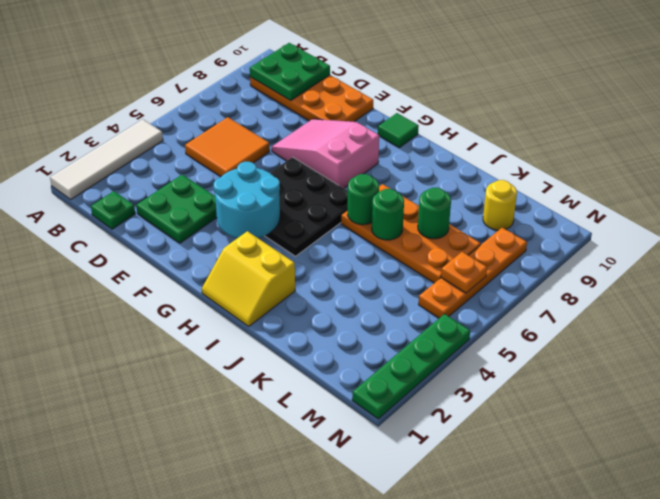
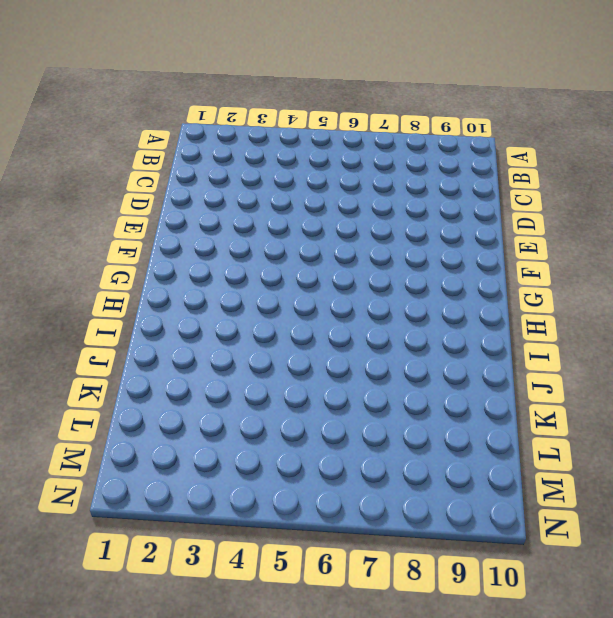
none -> white tile A1:A4 level 1
none -> orange plate B9:E10 level 1
none -> green plate C1 level 1

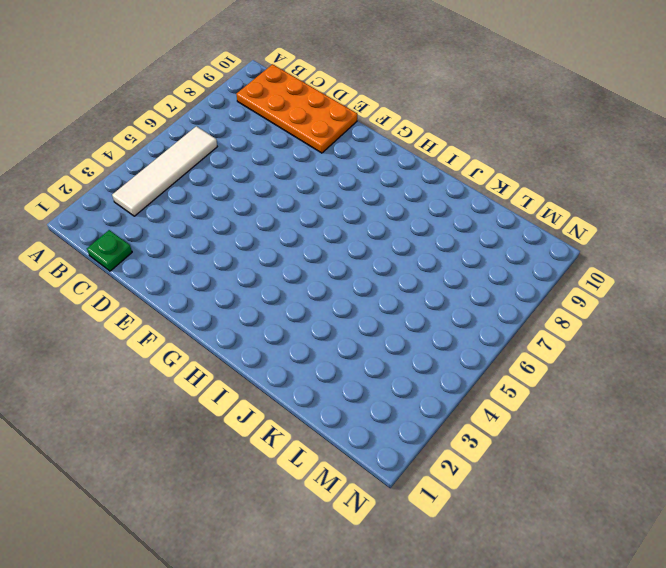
white tile B3:B6 level 1 -> white tile A1:A4 level 1
none -> orange tile C5:D6 level 1
none -> green plate D2:E3 level 1
none -> pink slope E7:G8 level 1 top G

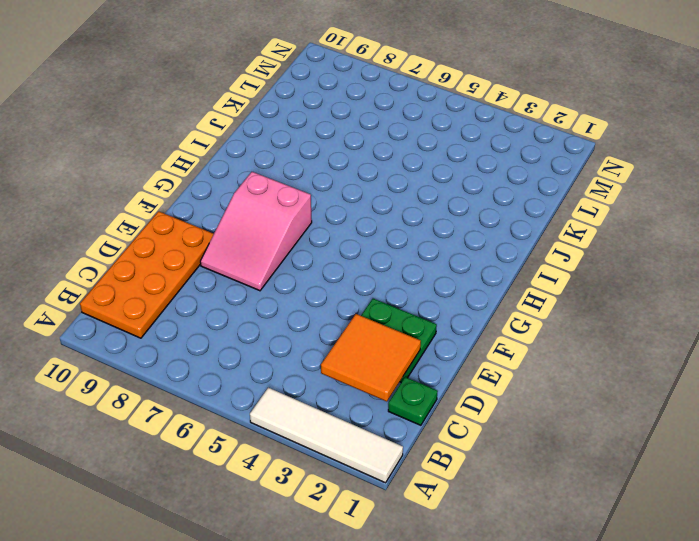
orange tile C2:D3 level 2 -> orange tile C5:D6 level 1
none -> black plate F4:H6 level 1
none -> green tile G10 level 1
none -> yellow slope H1:I2 level 1 top 2

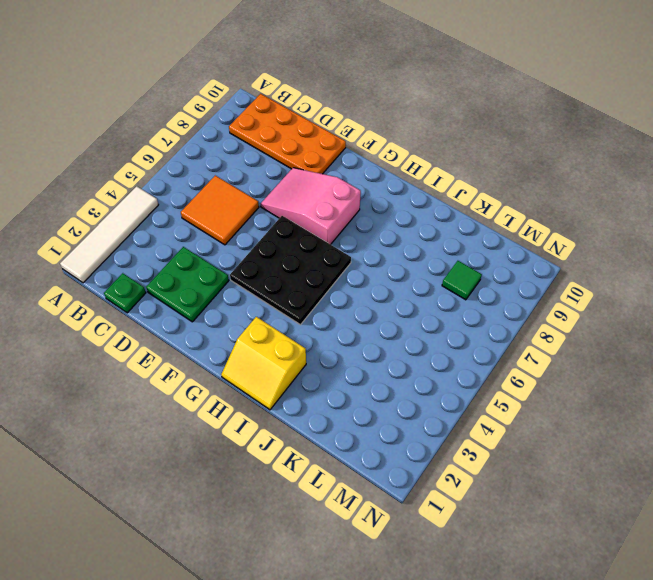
green tile L8 level 1 -> green tile G10 level 1
none -> orange plate I6:L7 level 1
none -> yellow round brick L9 level 1
none -> orange plate M5:M8 level 1

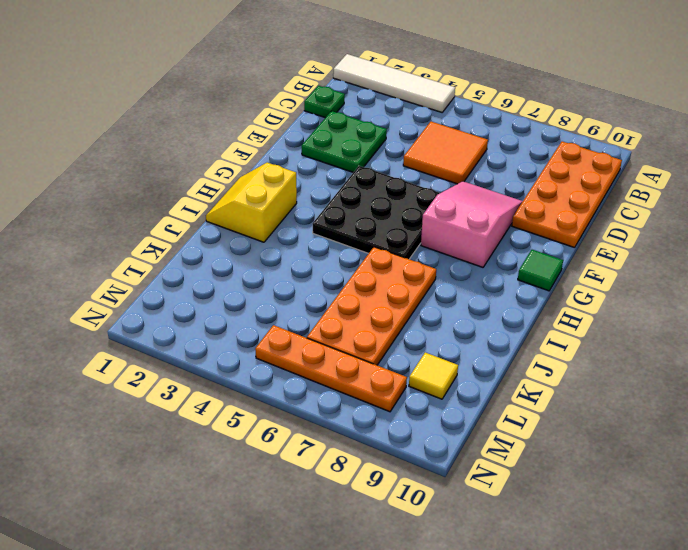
yellow tile L9 level 1 -> yellow round brick L9 level 1
none -> green plate N1:N4 level 1
none -> green plate B9:C10 level 2
none -> cyan round brick F3:G4 level 2

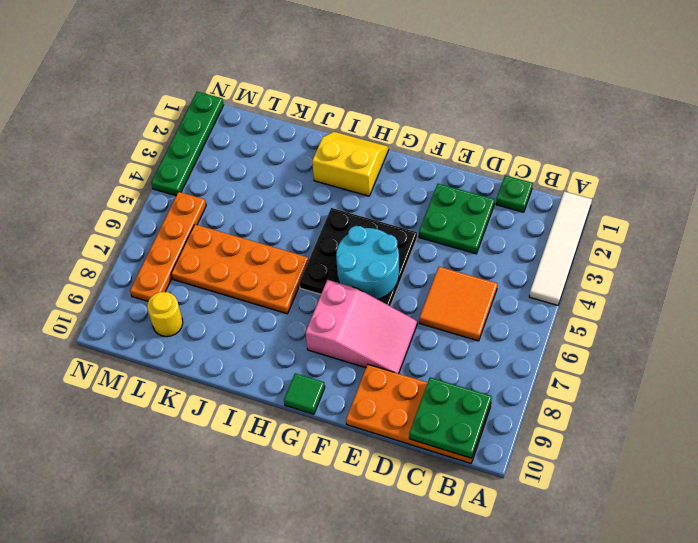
cyan round brick F5:G6 level 2 -> cyan round brick F3:G4 level 2
none -> green round brick I6 level 2
none -> green round brick J6 level 2
none -> green round brick K7 level 2

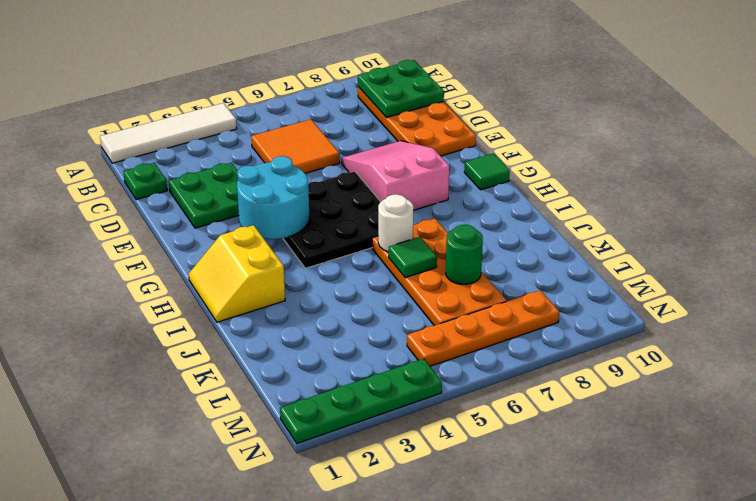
white round brick I6 level 2 -> green round brick I6 level 2
green tile J6 level 2 -> green round brick J6 level 2
none -> yellow round brick L9 level 1
none -> orange plate M6 level 2

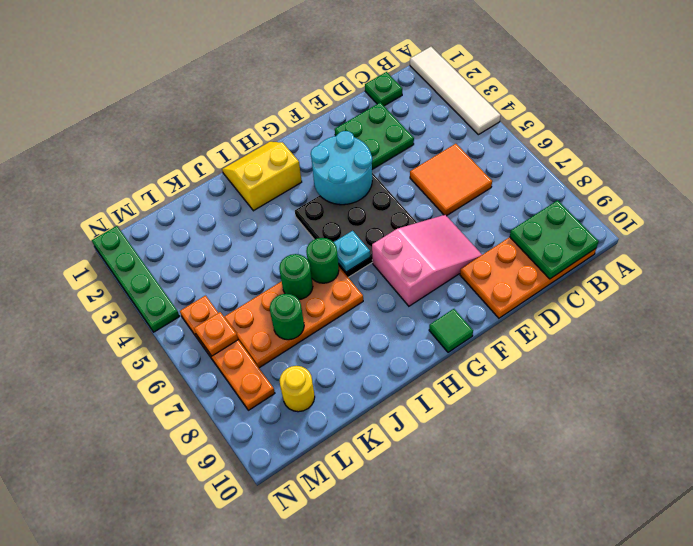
cyan plate H6 level 2 -> none

